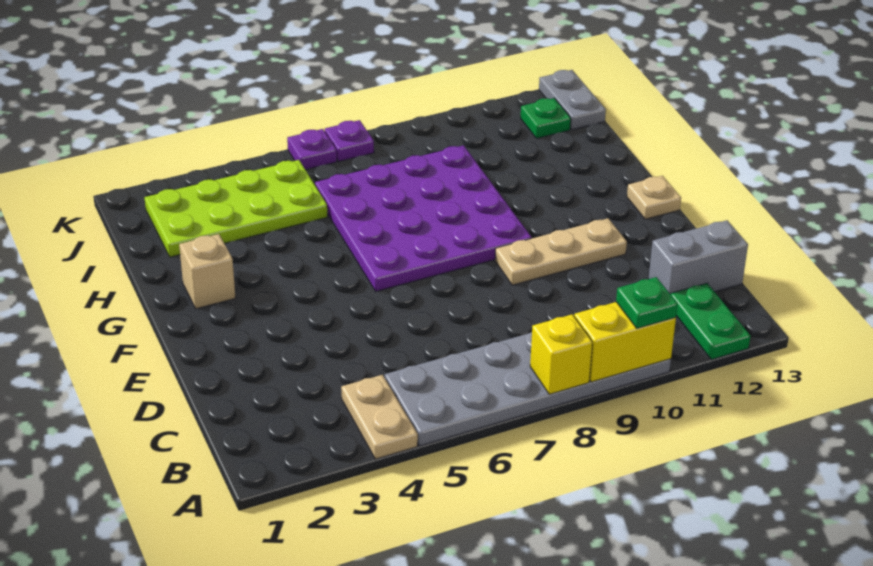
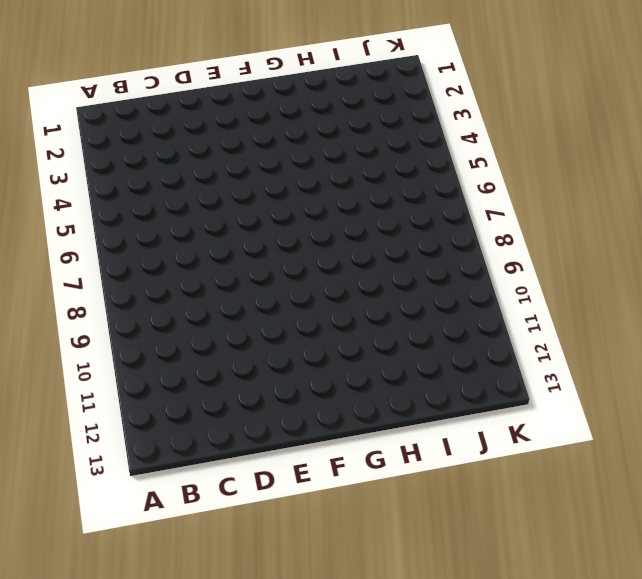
none -> tan plate A4:B4 level 1
none -> grey plate A5:B10 level 1
none -> green plate A12:B12 level 1

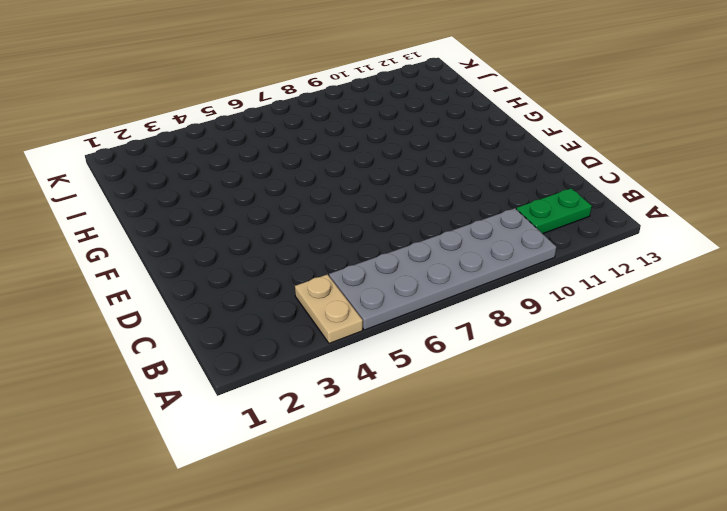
green plate B11:B12 level 1 -> green plate A12:B12 level 1
none -> grey brick C12:C13 level 1
none -> tan plate E9:E11 level 1
none -> purple plate F6:I9 level 1

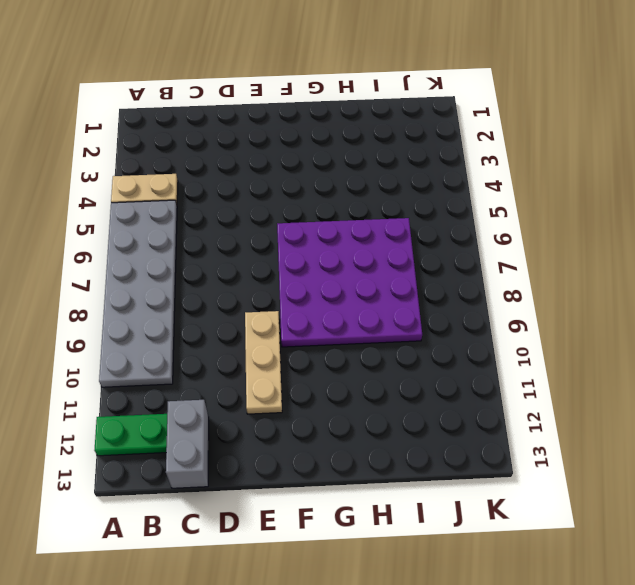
none -> tan plate F13 level 1
none -> tan brick G2 level 1
none -> lime plate I2:J5 level 1

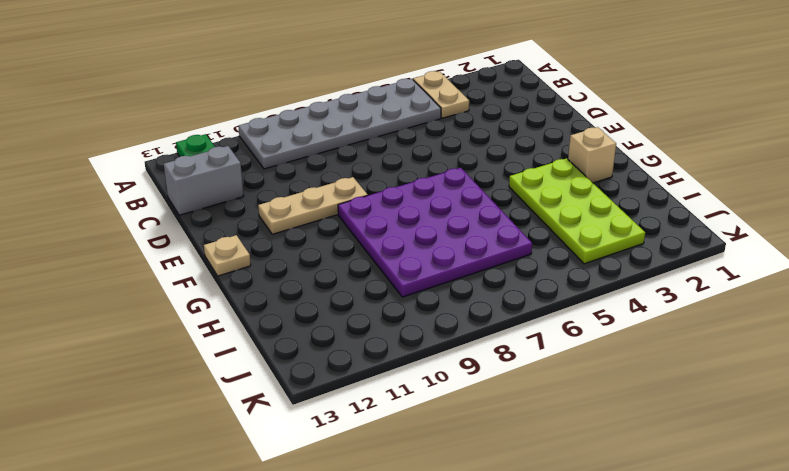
lime plate G3:J4 level 1 -> lime plate I2:J5 level 1
none -> green plate J12 level 1
none -> grey plate J13:K13 level 1
none -> purple plate K6 level 1

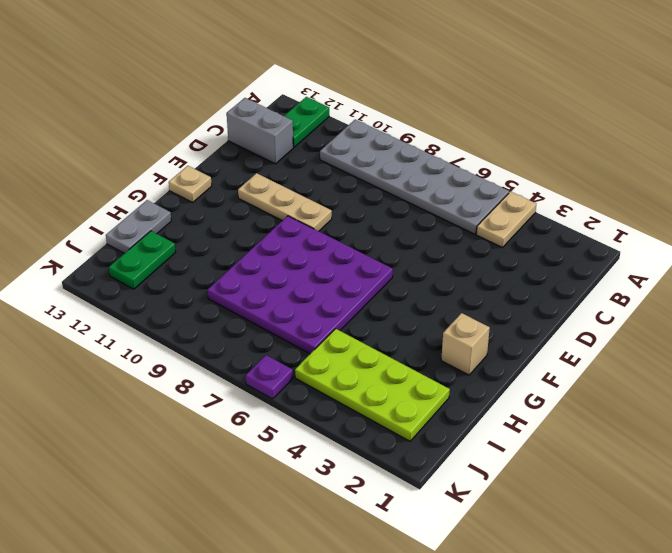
grey plate H13:I13 level 1 -> grey plate J13:K13 level 1
green plate I12:J12 level 1 -> green plate J12 level 1
none -> purple plate K7 level 1
none -> yellow brick A8 level 2
none -> yellow brick A9:A10 level 2

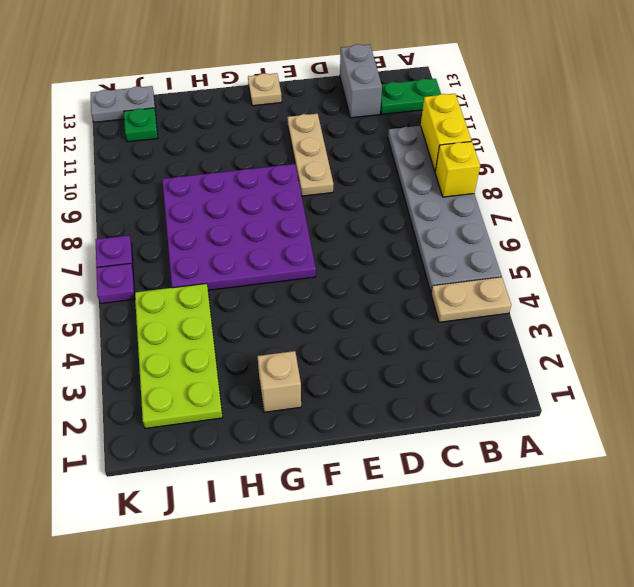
none -> green plate A10 level 3

